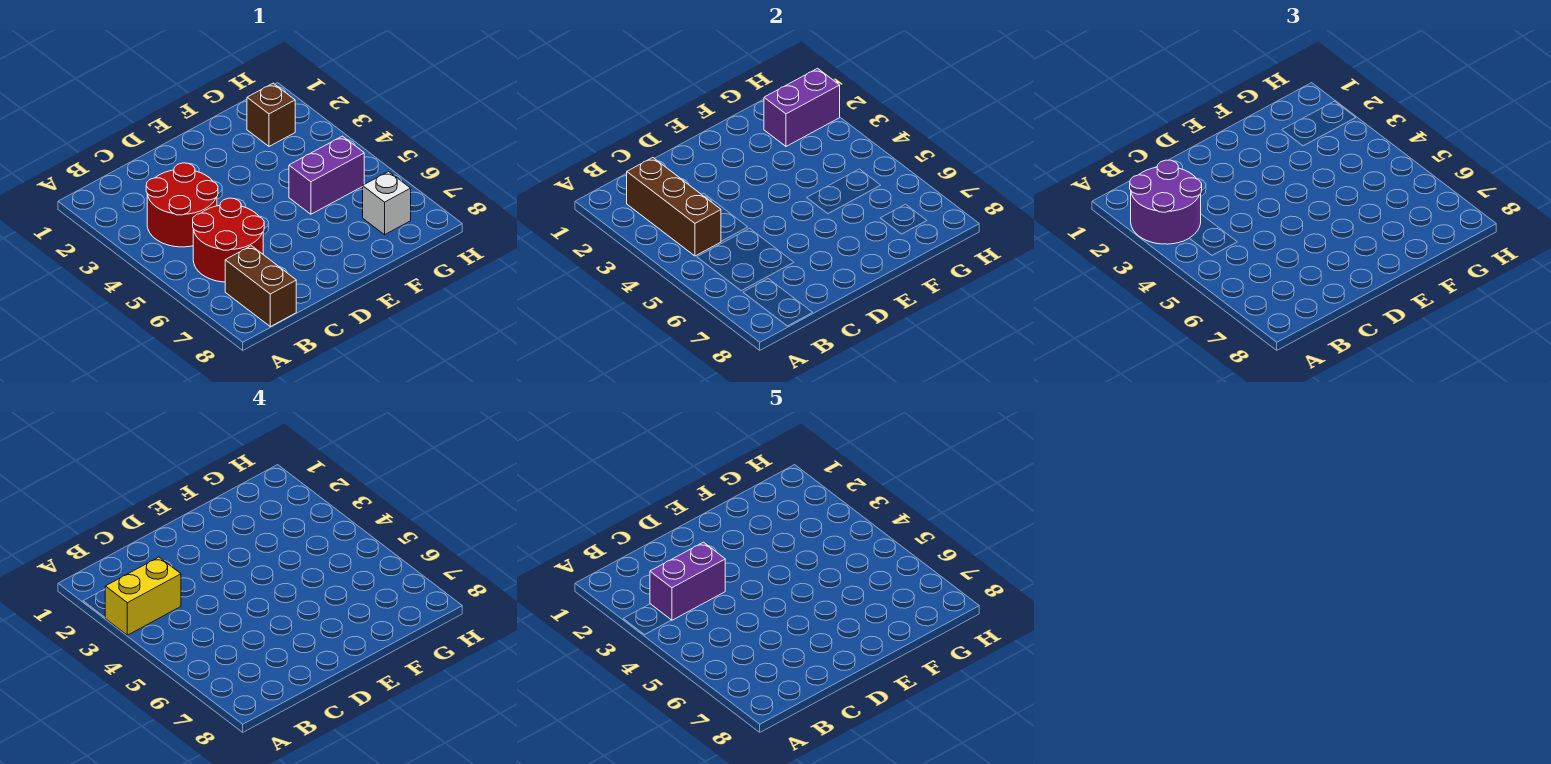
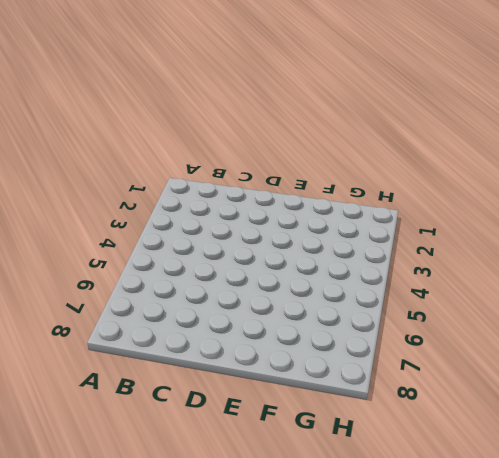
none -> red round brick B3:C4 level 1
none -> red round brick B5:C6 level 1

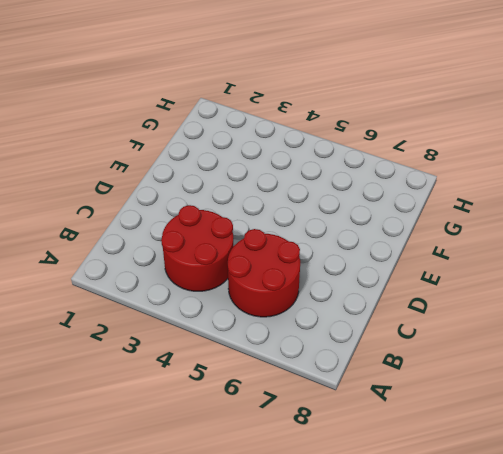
none -> brown brick B7:B8 level 1
none -> purple brick F5:G5 level 1

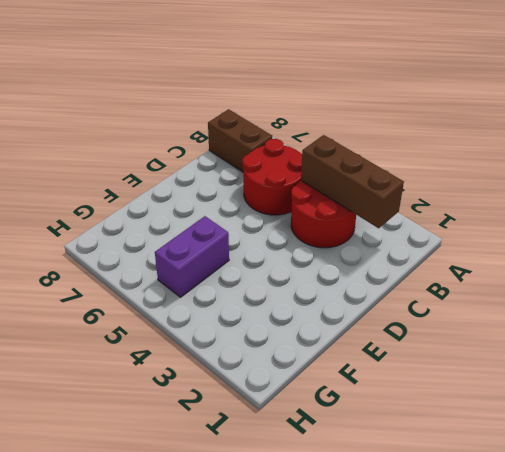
none -> brown brick G2 level 1
none -> white brick G7 level 1

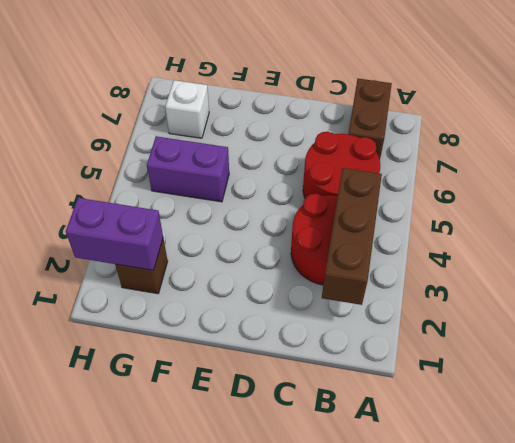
none -> purple round brick A2:B3 level 3
none -> yellow brick A3:B3 level 4

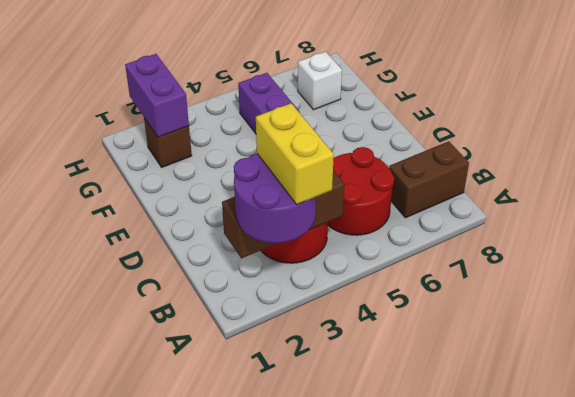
none -> purple brick B3:C3 level 5

